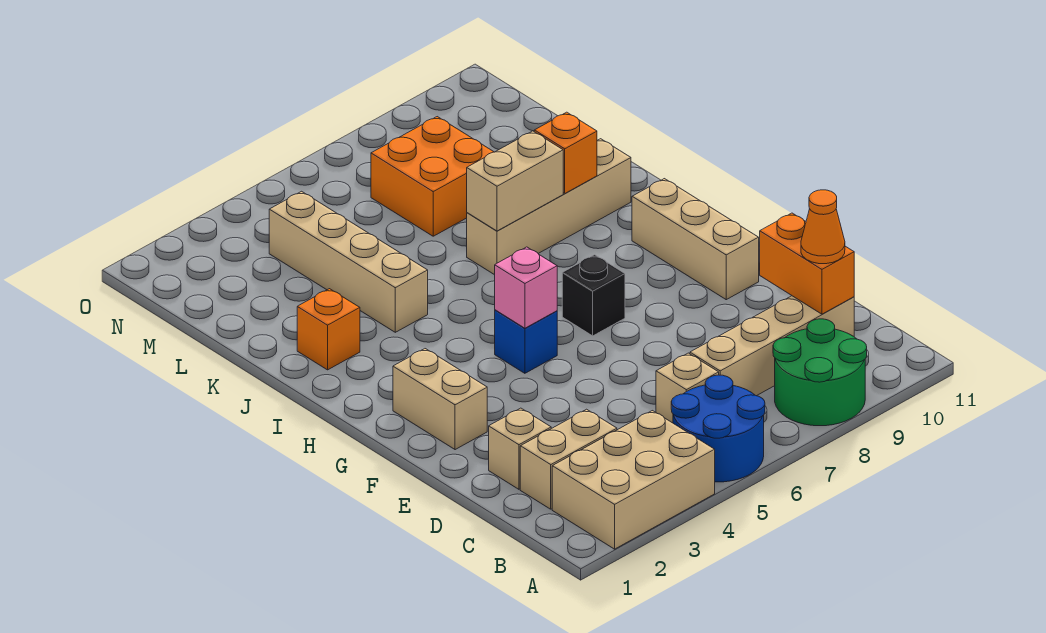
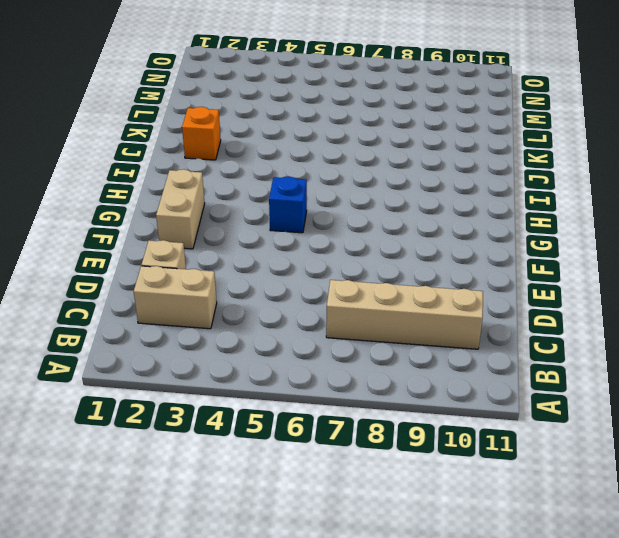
none -> tan brick A2:B4 level 1
none -> blue round brick A5:B6 level 1
none -> green round brick A8:B9 level 1

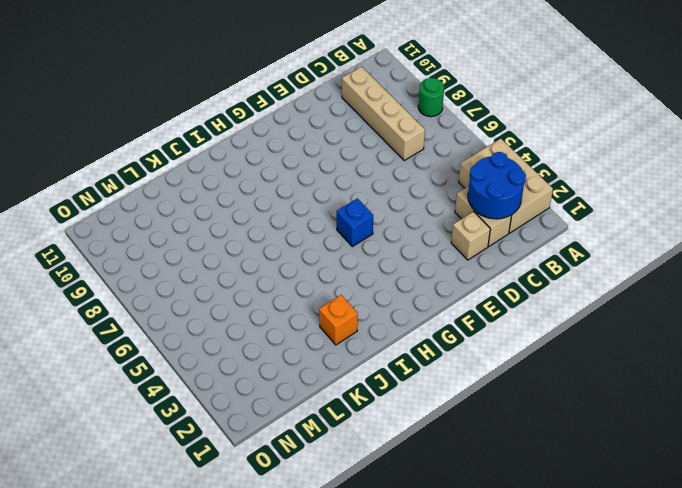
green round brick A8 level 1 -> green round brick A8:B9 level 1
blue round brick B2:C3 level 2 -> blue round brick A5:B6 level 1
none -> tan brick C6 level 1
none -> tan brick F2:G2 level 1
none -> tan brick F10:H10 level 1

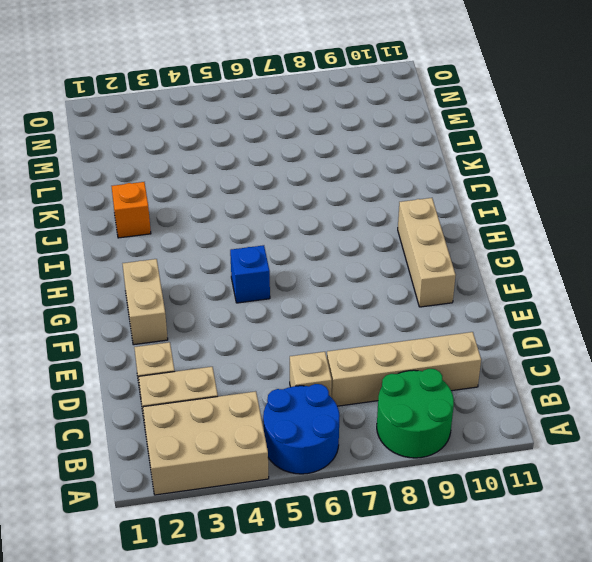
none -> black brick G7 level 1
none -> tan brick J4:M4 level 1
none -> tan brick J7:J10 level 1

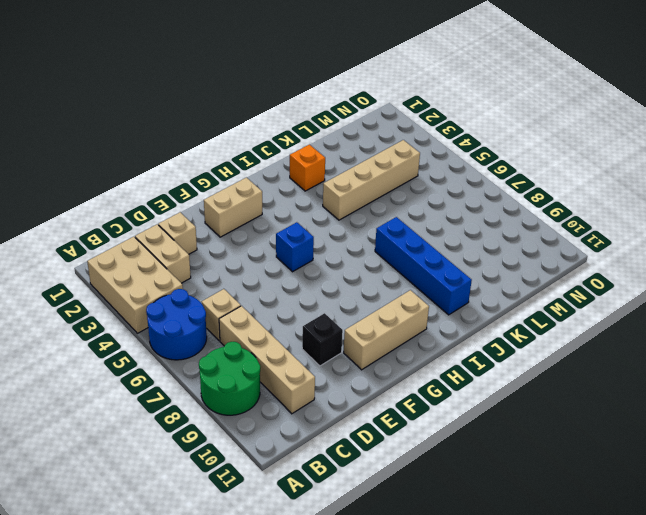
black brick E9 level 1 -> black brick G7 level 1
blue brick J7:J10 level 1 -> tan brick J7:J10 level 1
none -> orange brick L7:M8 level 1
none -> orange brick C10:D10 level 2
none -> pink brick G5 level 2

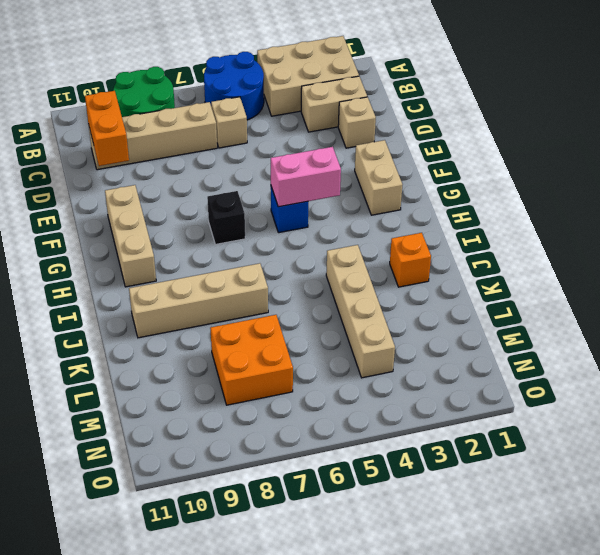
pink brick G4:G5 level 2 -> pink brick G5 level 2
none -> tan brick J7:J8 level 2
none -> orange brick J9 level 2
none -> orange cone C10 level 3

